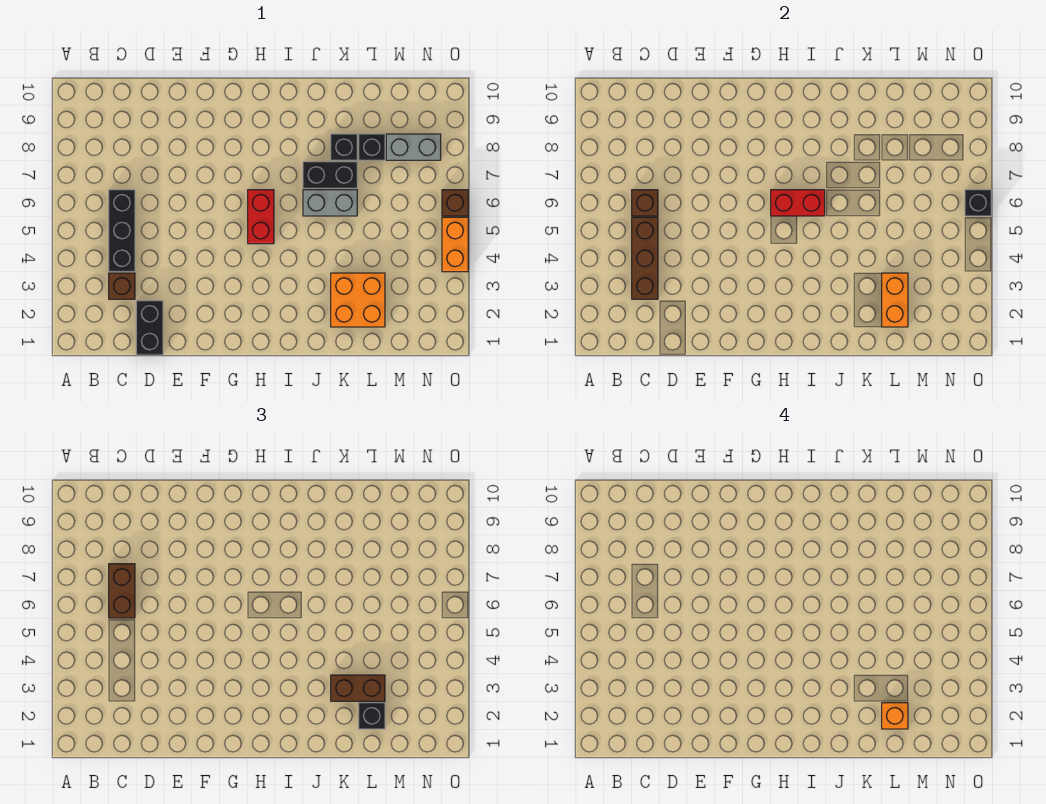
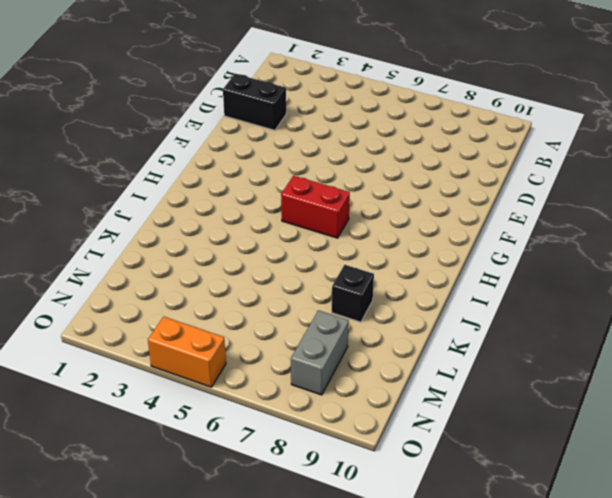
none -> brown brick C3 level 1
none -> black brick C4:C6 level 1
none -> grey brick J6:K6 level 1

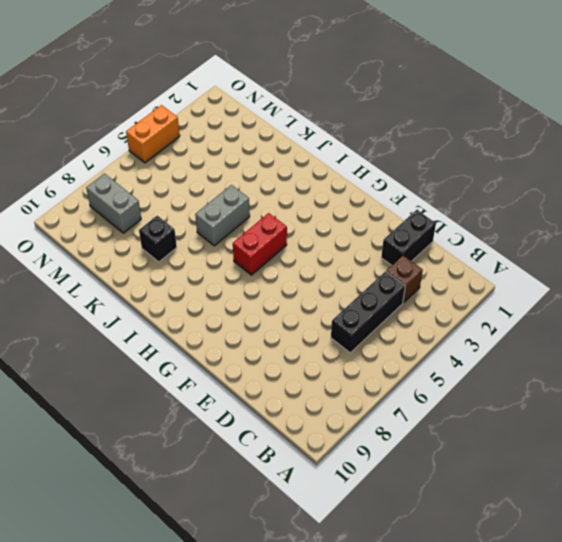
grey brick J5:J6 level 1 -> grey brick J6:K6 level 1
none -> black brick J7:K7 level 1
none -> orange brick K2:L3 level 1
none -> black brick L8 level 1

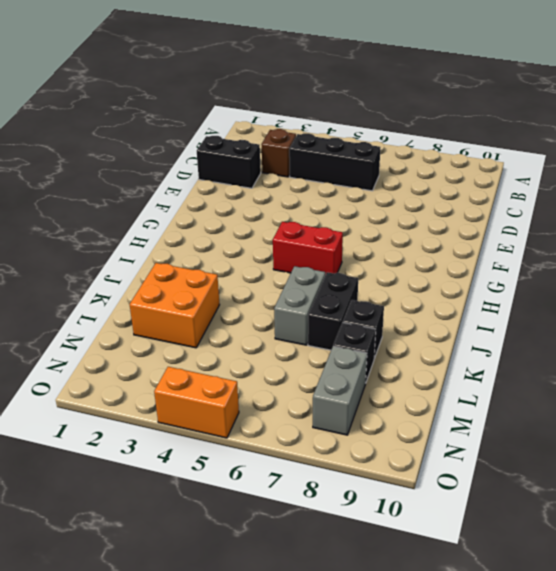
none -> brown brick O6 level 1
none -> brown brick C3:C5 level 2
none -> brown brick C6 level 2

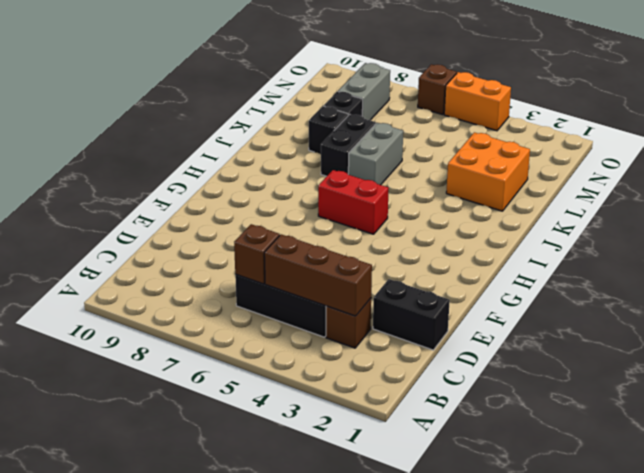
none -> red brick H6:I6 level 2
none -> orange brick L2:L3 level 2
none -> black brick O6 level 2

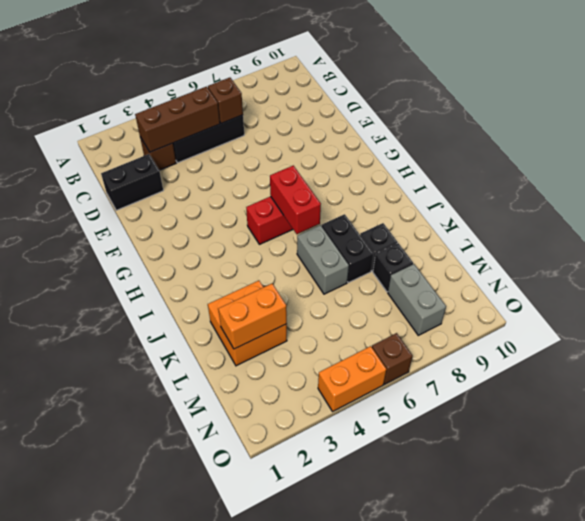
none -> black brick O6 level 2
none -> brown brick C6:C7 level 3
none -> brown brick K3:L3 level 3

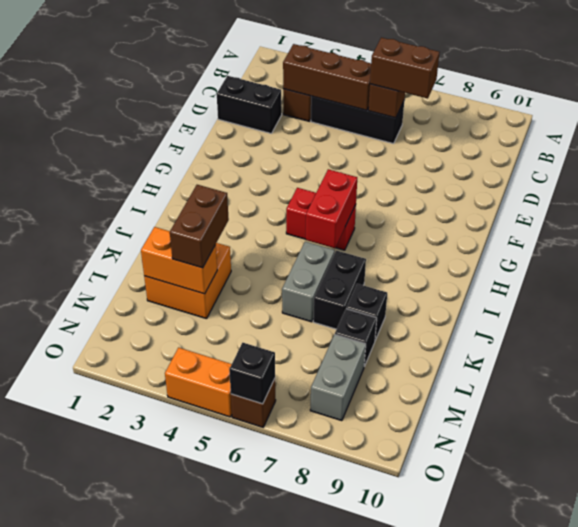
none -> black brick L2 level 3
none -> orange brick L2 level 4

